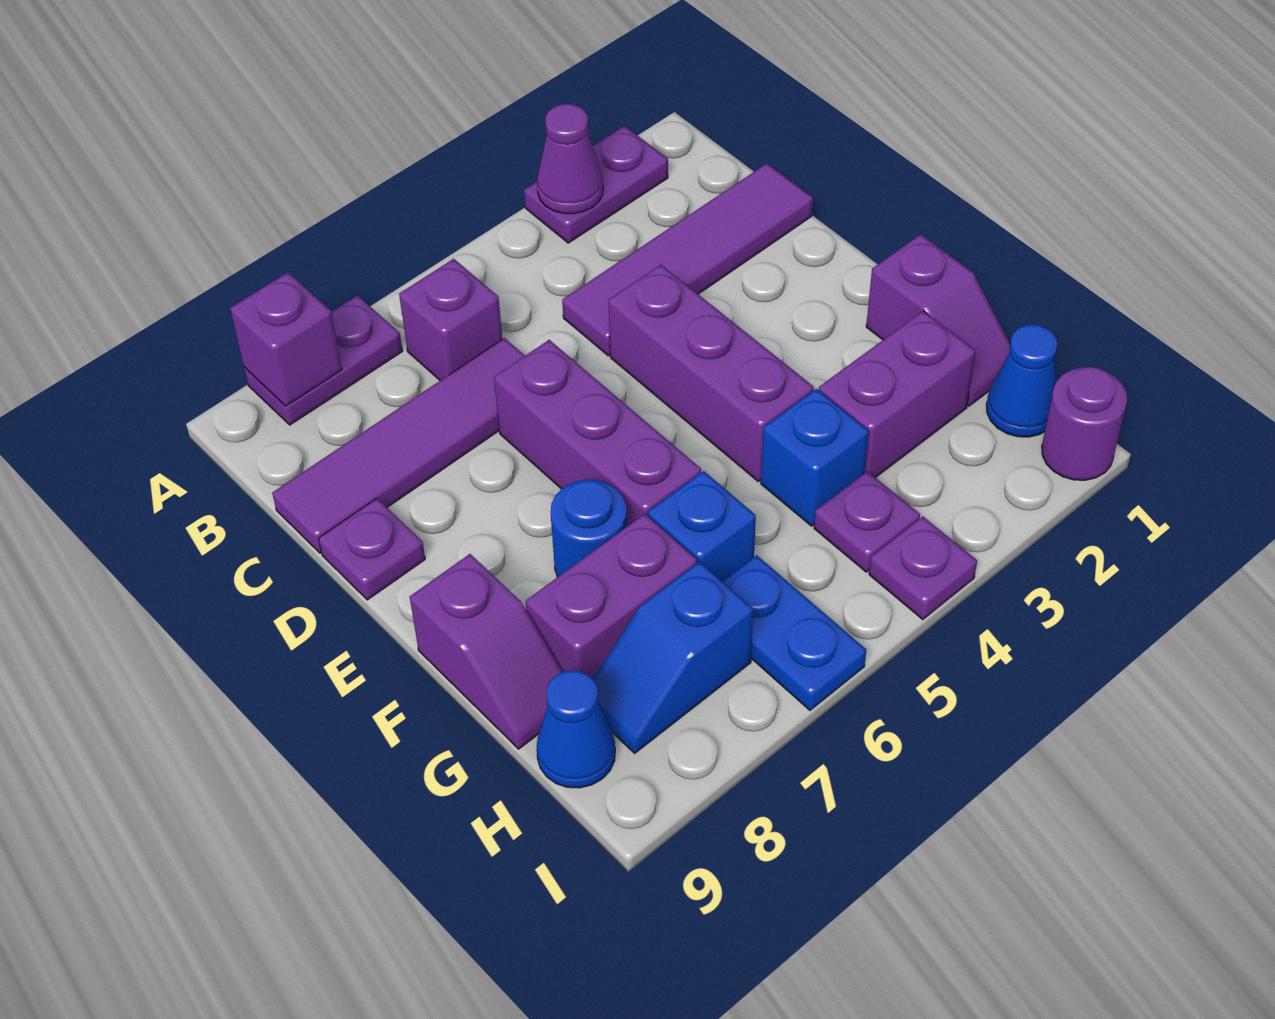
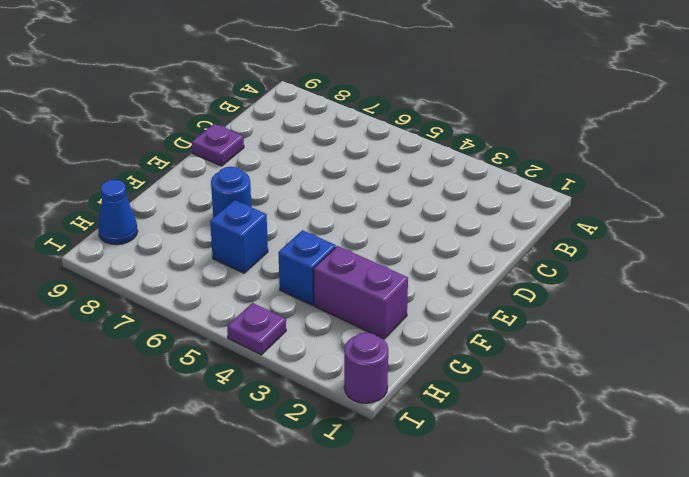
none -> purple plate A2:A3 level 1
none -> purple plate A7:A8 level 1
none -> purple brick B6 level 1

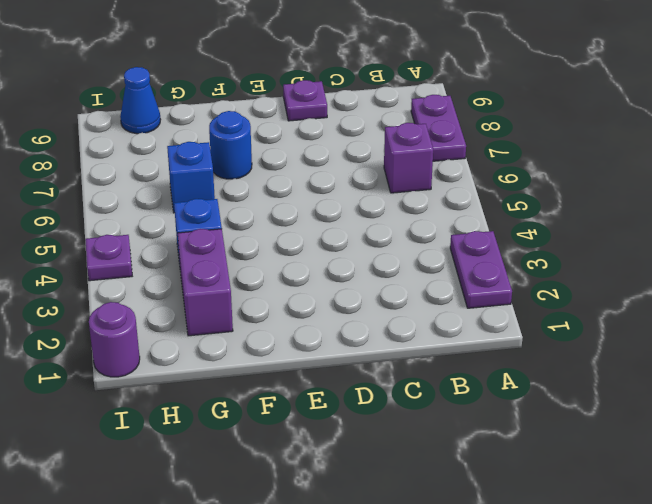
none -> purple tile C1:C4 level 1
none -> purple tile C6:C9 level 1
none -> purple brick D4:F4 level 1

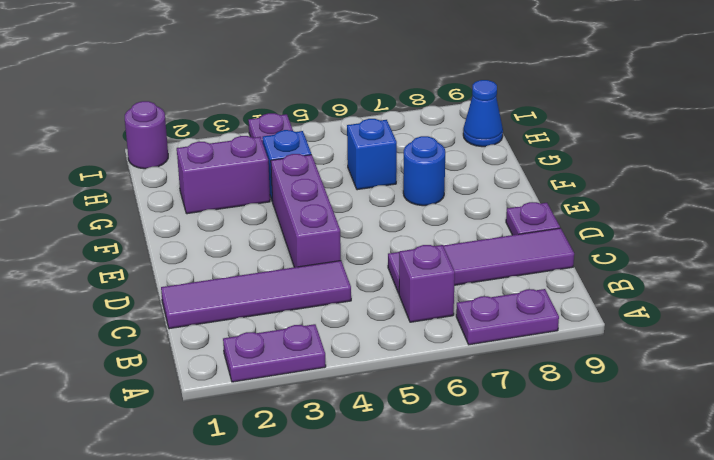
none -> purple brick D6:F6 level 1
none -> purple slope F1:G1 level 1 top F
none -> purple slope F9:G9 level 1 top F

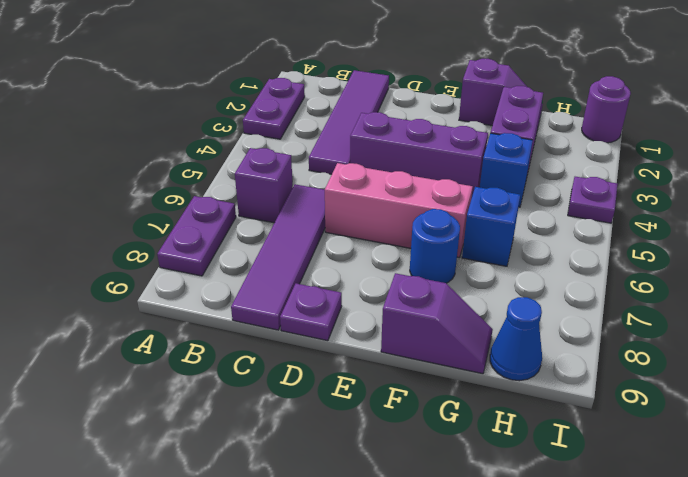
pink brick D6:F6 level 1 -> purple brick D6:F6 level 1
none -> purple brick G7:G8 level 1
none -> blue cone H1 level 1
none -> purple plate H4 level 1

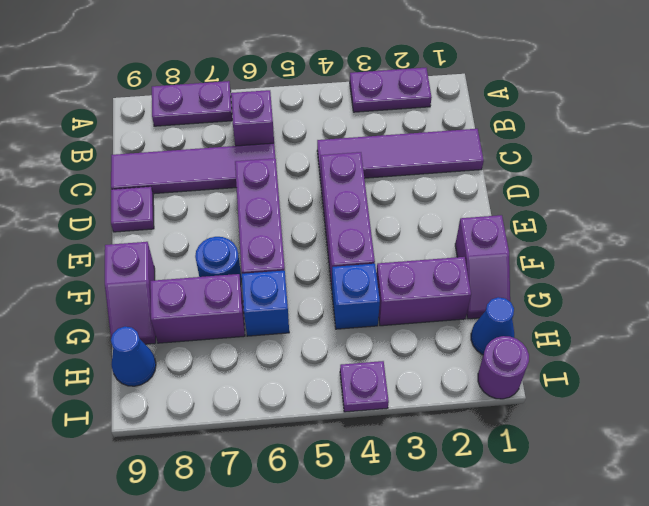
none -> purple plate H4 level 1
none -> blue plate H6:I6 level 1
none -> blue slope H7:H8 level 1 top 7

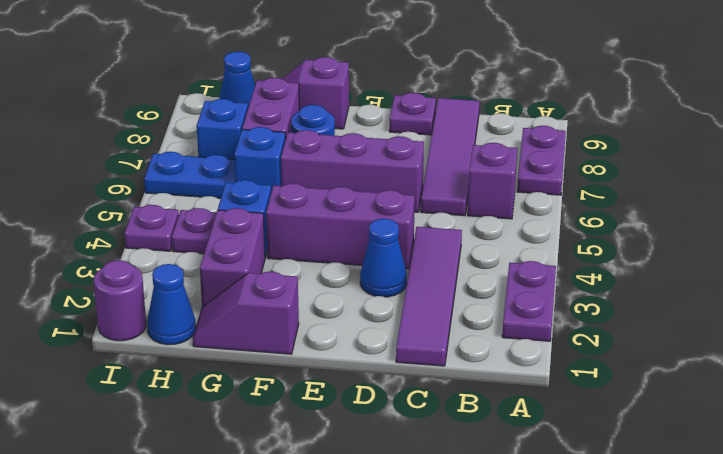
blue cone D3 level 1 -> none
none -> purple cone A3 level 2
none -> purple brick A8 level 2

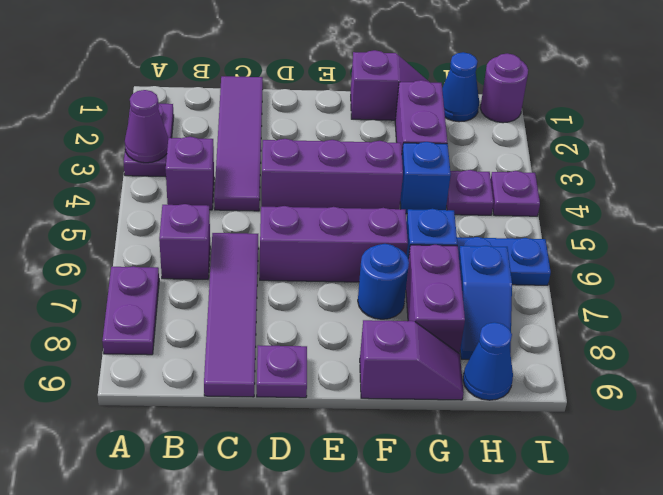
purple brick B4 level 1 -> purple brick A8 level 2

